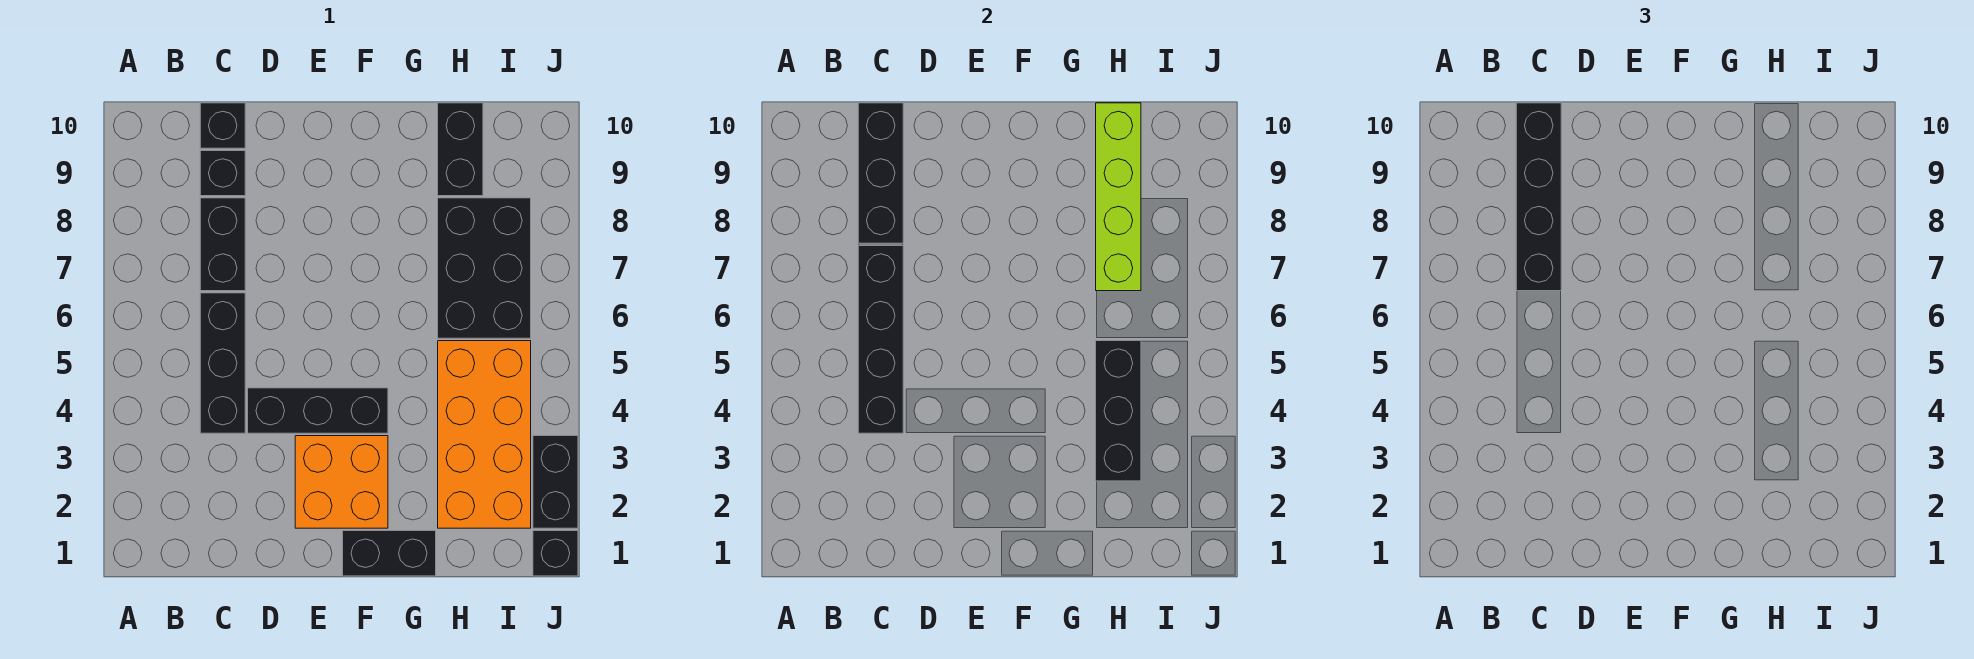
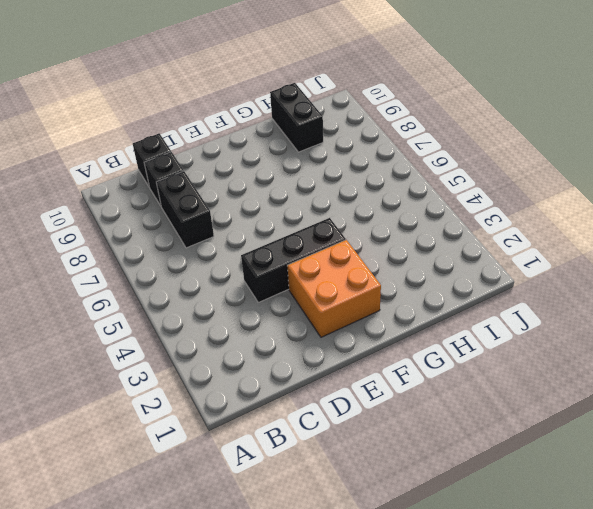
none -> black brick C4:C6 level 1
none -> black brick F1:G1 level 1
none -> orange brick H2:I5 level 1

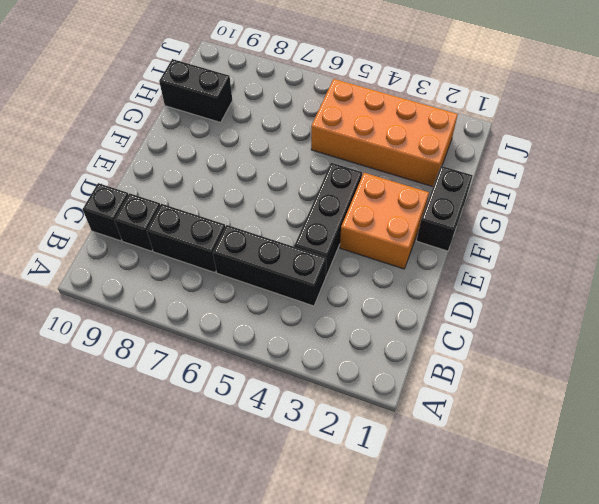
none -> black brick H6:I8 level 1
none -> black brick J1 level 1
none -> black brick J2:J3 level 1

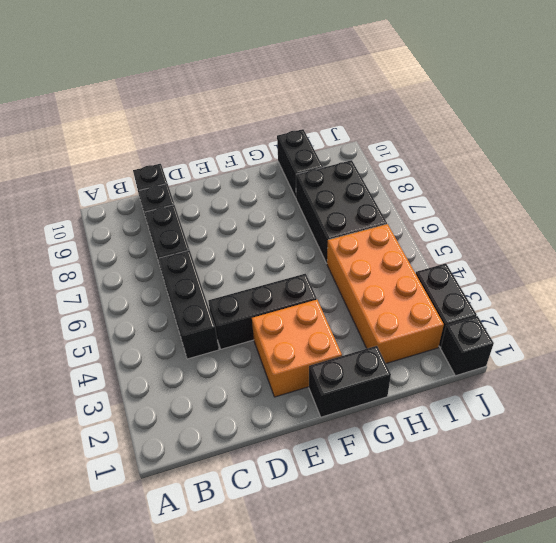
none -> black brick C4:C7 level 2
none -> black brick C8:C10 level 2
none -> black brick H3:H5 level 2

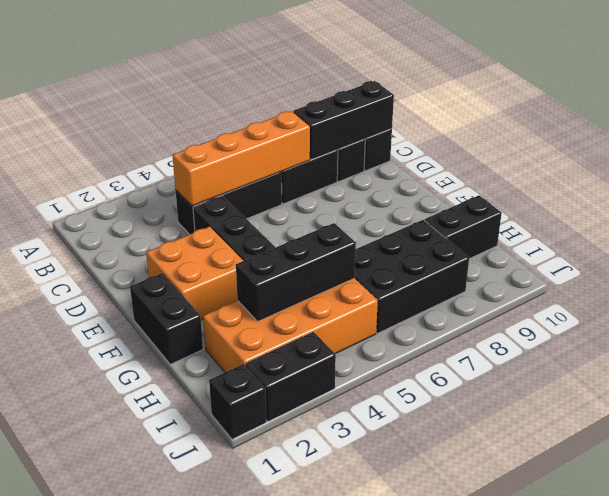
orange brick C4:C7 level 2 -> black brick C4:C7 level 2
none -> lime brick H7:H10 level 2
none -> black brick C7:C10 level 3

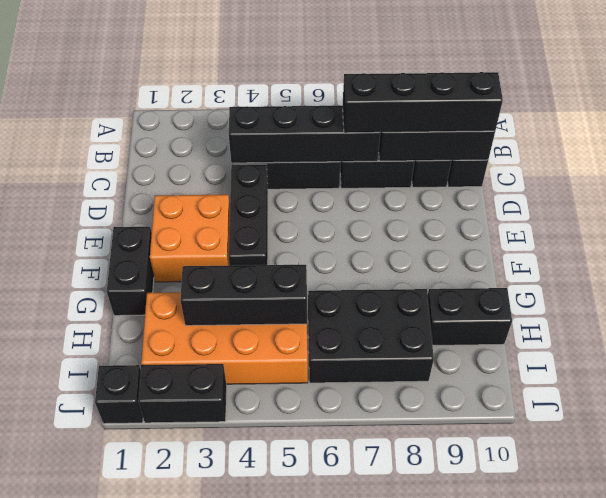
none -> lime brick H7:H10 level 2

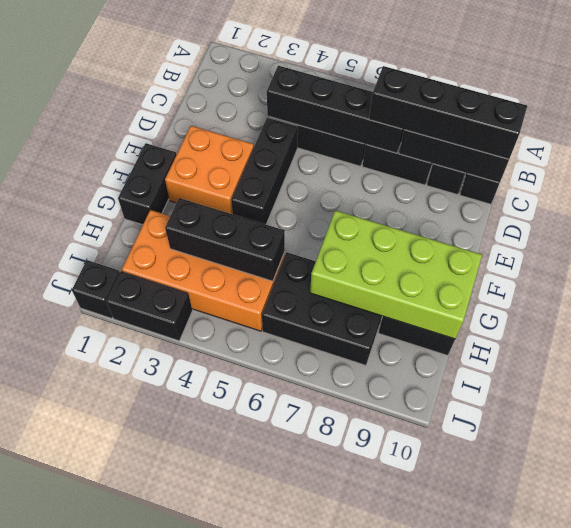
lime brick G7:H10 level 2 -> lime brick H7:H10 level 2

